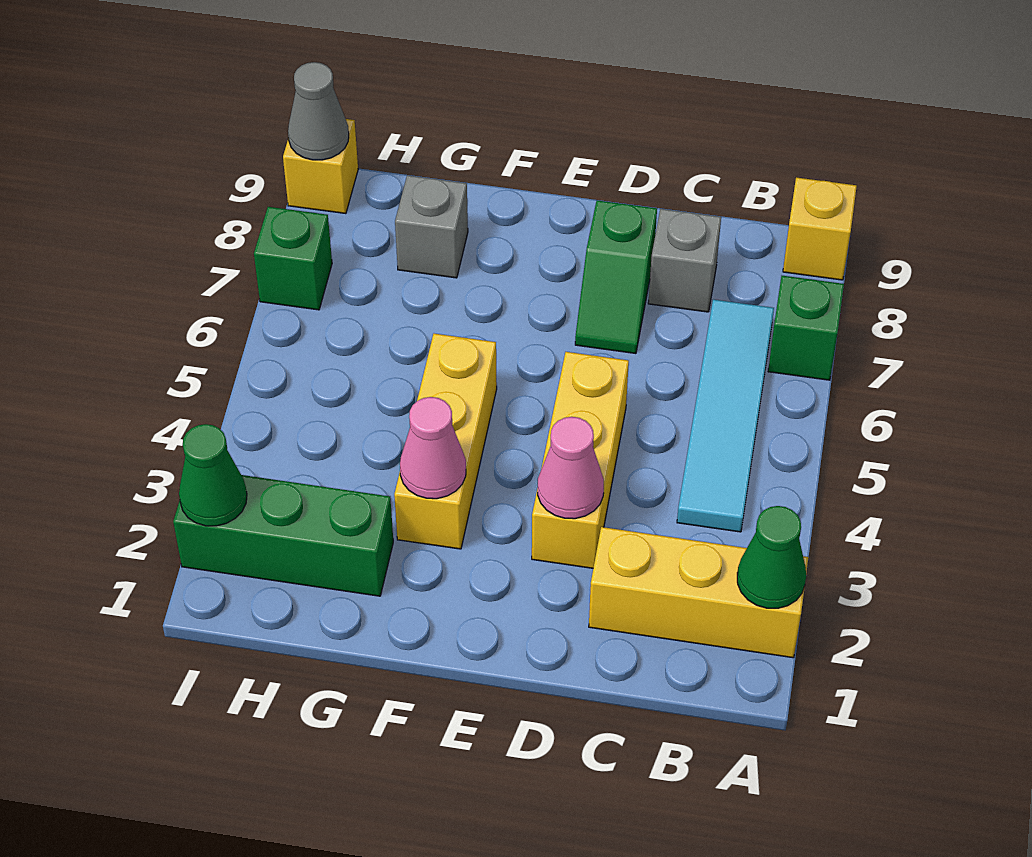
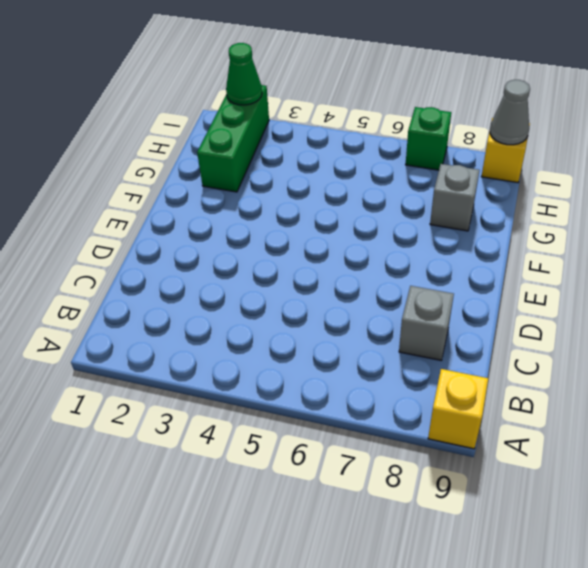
none -> yellow brick A2:C2 level 1
none -> green brick A7 level 1
none -> cyan tile B4:B7 level 1

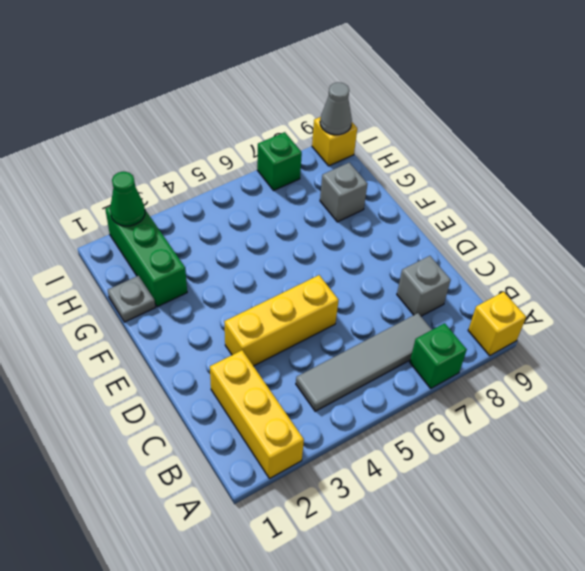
grey tile B4:B7 level 1 -> cyan tile B4:B7 level 1
grey plate G1 level 1 -> none
none -> green slope D7:D8 level 1 top 8
none -> yellow brick F3:F5 level 1
none -> green cone A2 level 2

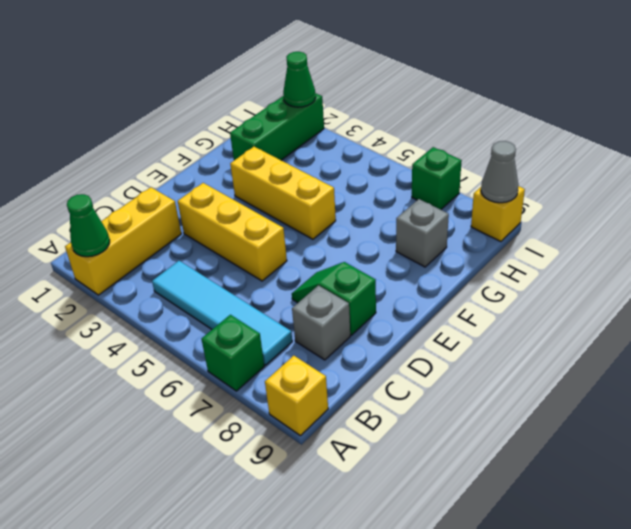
none -> pink cone D3 level 2
none -> pink cone F3 level 2

